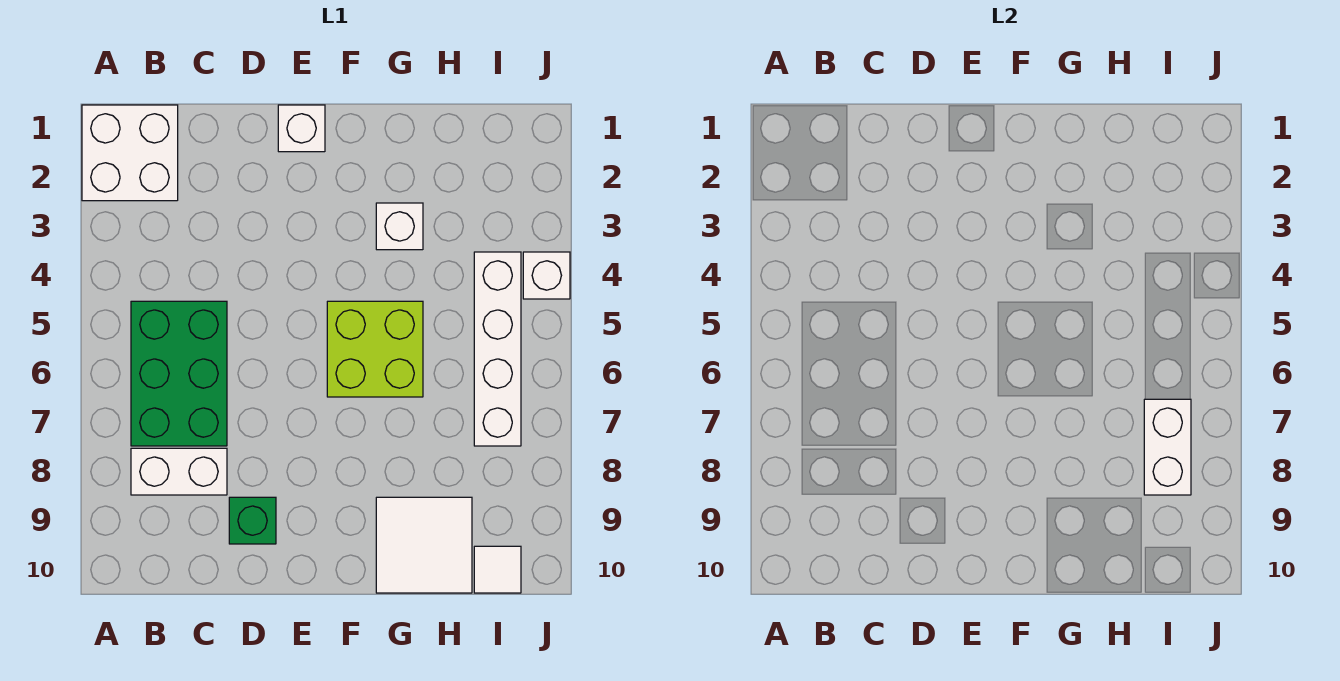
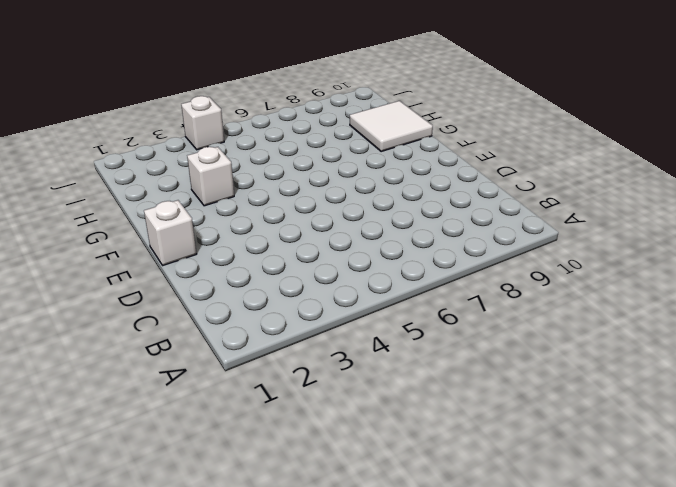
none -> white brick A1:B2 level 1
none -> green brick B5:C7 level 1
none -> white brick B8:C8 level 1

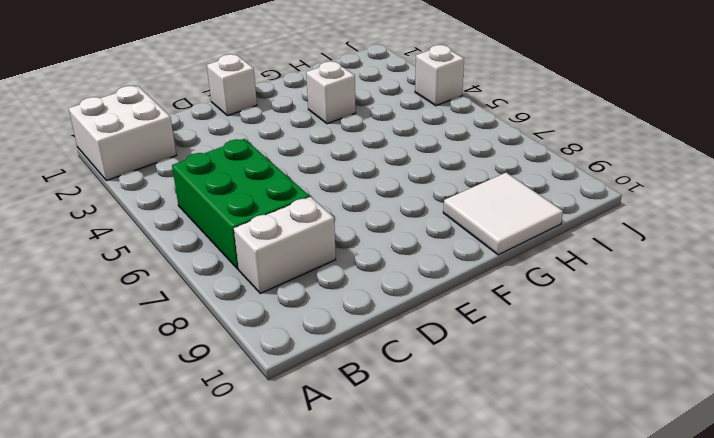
none -> green brick D9 level 1
none -> lime brick F5:G6 level 1
none -> white brick I4:I7 level 1

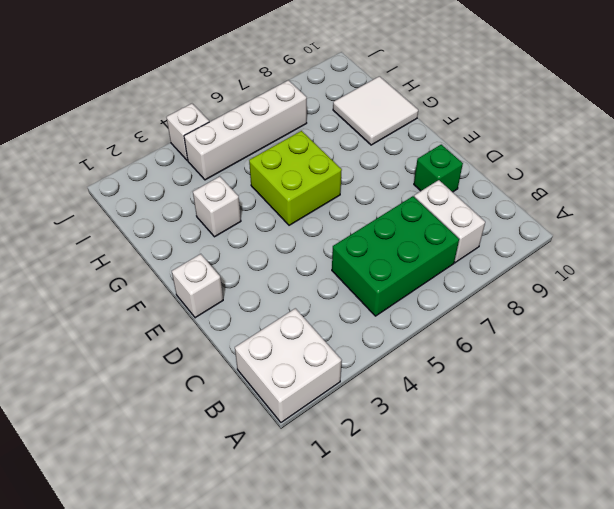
none -> white tile I10 level 1
none -> white brick I7:I8 level 2

